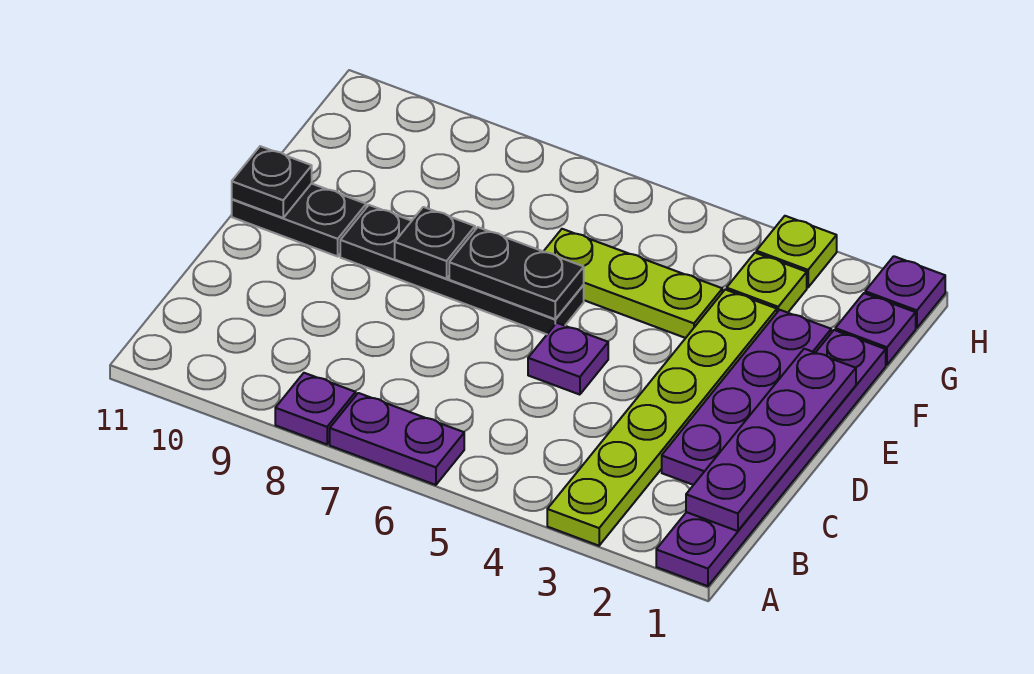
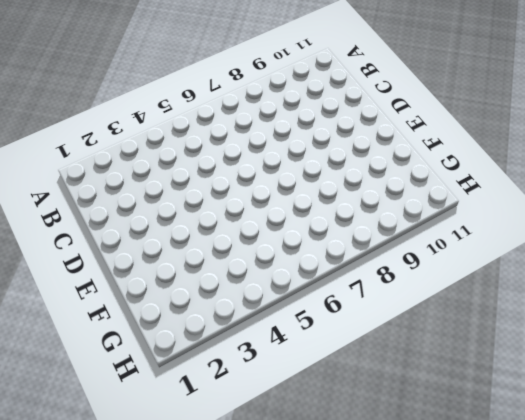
none -> purple plate A1:F1 level 1
none -> lime plate A3:F3 level 1
none -> purple plate A6:A7 level 1

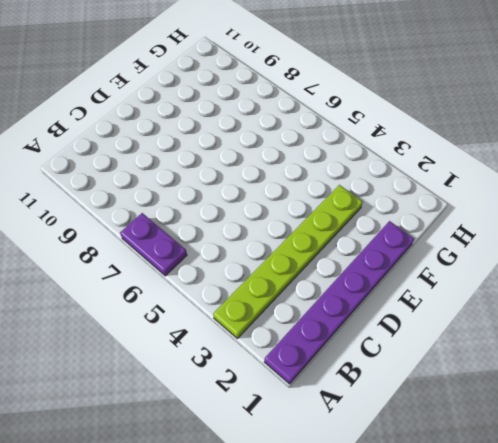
none -> purple plate A8 level 1
none -> purple plate C2:F2 level 1
none -> purple plate D5 level 1

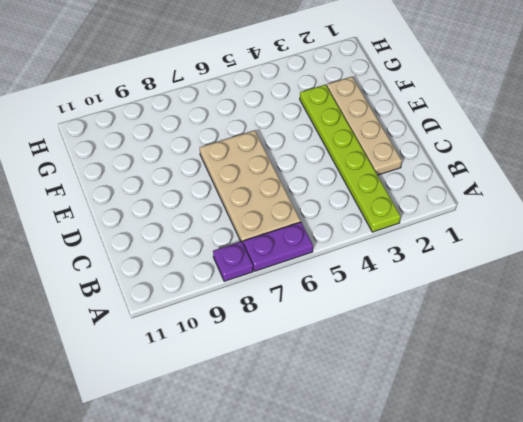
tan plate B6:E7 level 1 -> black plate E6:E9 level 1
tan plate C2:F2 level 1 -> purple plate C2:F2 level 1
none -> purple plate A1:F1 level 1
none -> purple plate D5 level 1
none -> black plate E10:E11 level 1

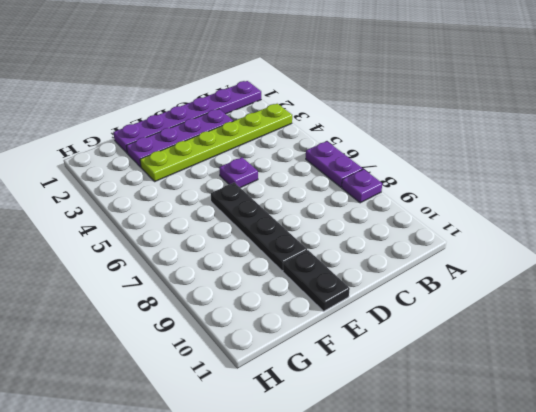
none -> lime plate F4:F6 level 1
none -> purple plate G1 level 1
none -> lime plate G3 level 1

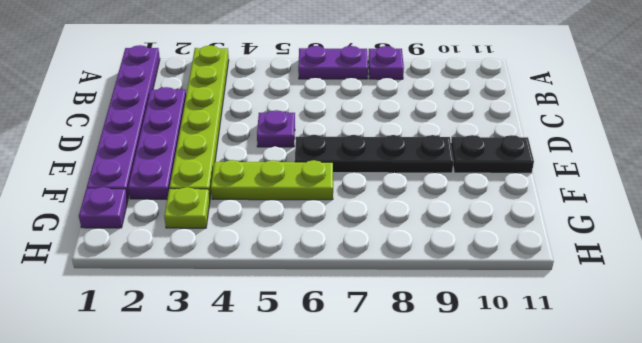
none -> purple plate H1 level 1
none -> lime plate H3 level 1
none -> purple plate B1:E1 level 2

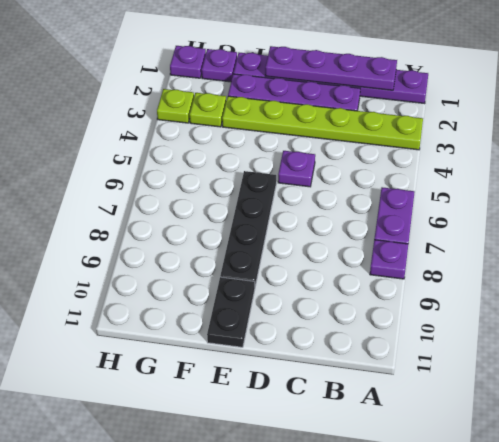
none -> lime plate F4:F6 level 1
none -> black plate E6:E7 level 2
none -> black plate E8 level 2

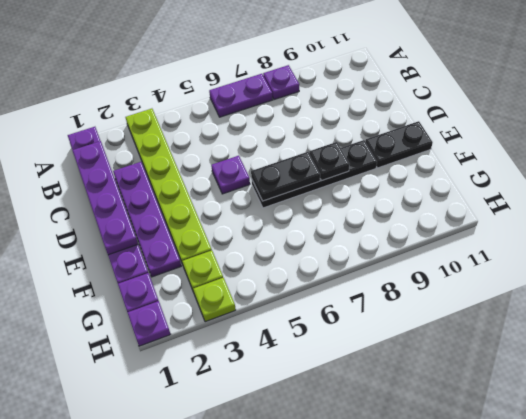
none -> lime plate F4:F6 level 1
none -> black plate E11 level 2

